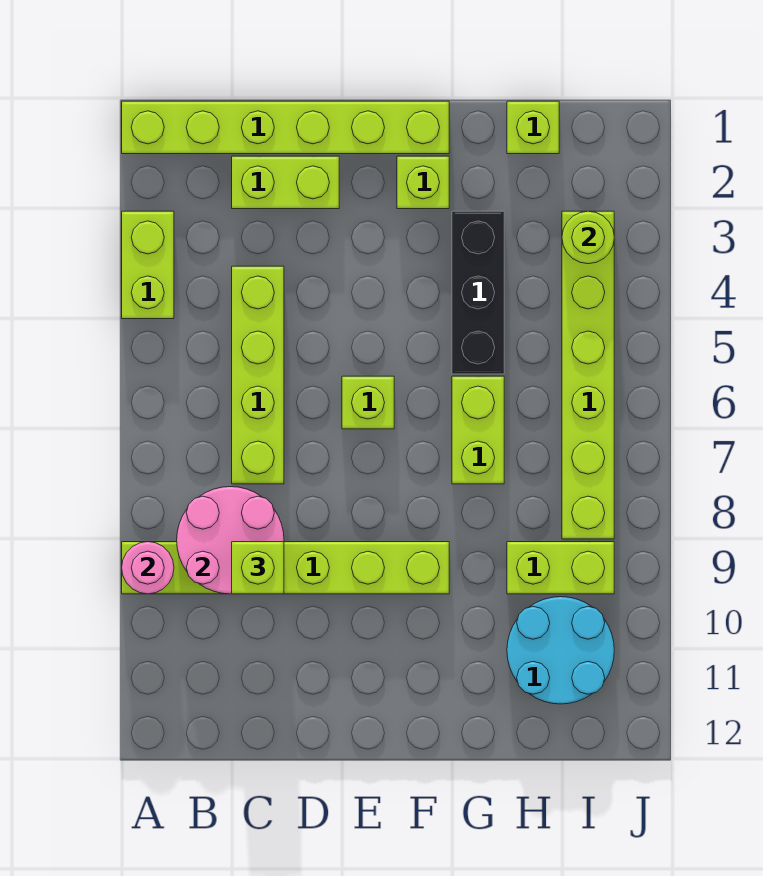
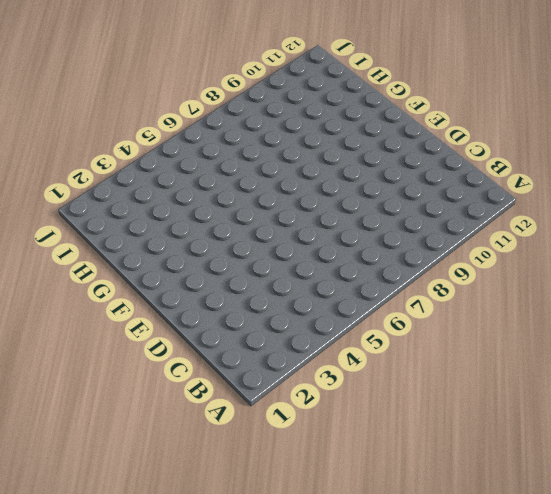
none -> lime brick A1:F1 level 1
none -> lime brick A3:A4 level 1
none -> lime brick A9:F9 level 1

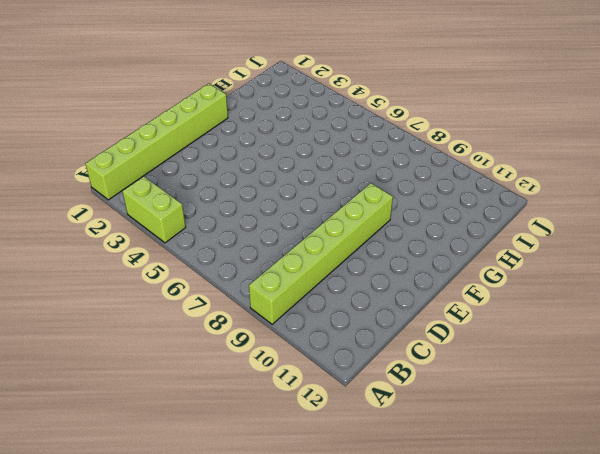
none -> lime brick C2:D2 level 1
none -> lime brick C4:C7 level 1
none -> lime brick E6 level 1

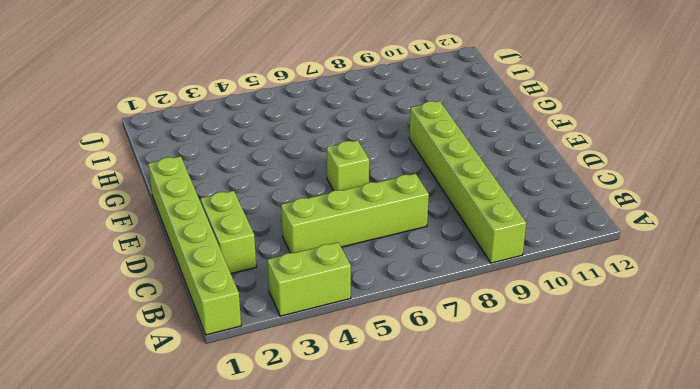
none -> lime brick F2 level 1
none -> black brick G3:G5 level 1
none -> lime brick G6:G7 level 1

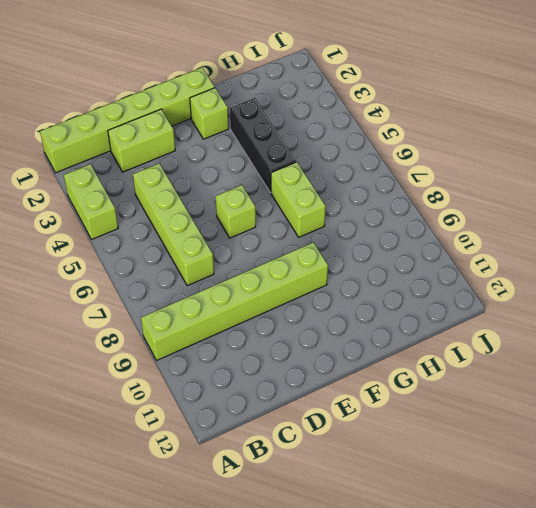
none -> lime brick H1 level 1
none -> lime brick H9:I9 level 1
none -> cyan round brick H10:I11 level 1

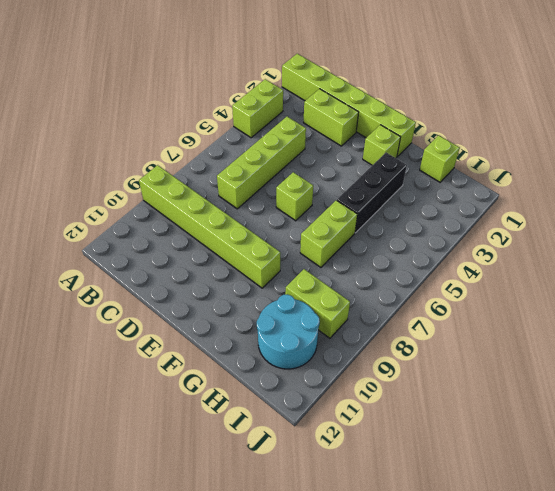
none -> lime brick I3:I8 level 1
none -> pink round brick A9 level 2
none -> pink round brick B8:C9 level 2

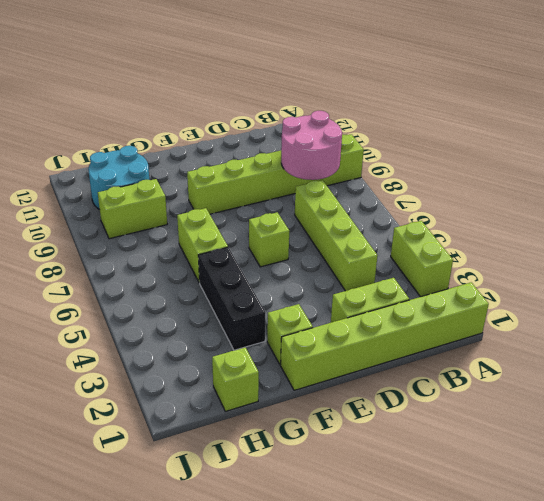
none -> lime brick I3:I8 level 1
none -> pink round brick A9 level 2
none -> lime round brick I3 level 2

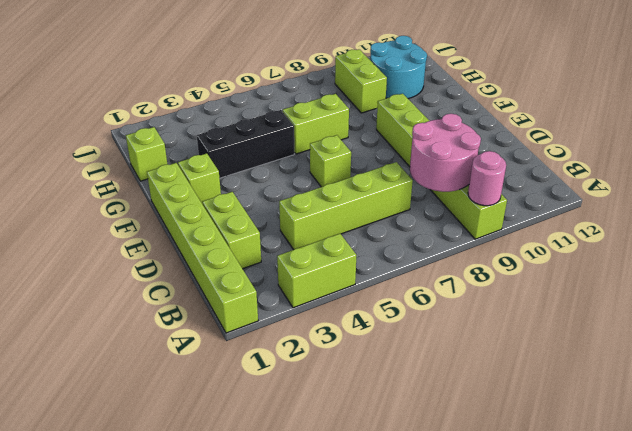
none -> lime brick I3:I8 level 1
none -> lime round brick I3 level 2
none -> lime brick C9 level 3

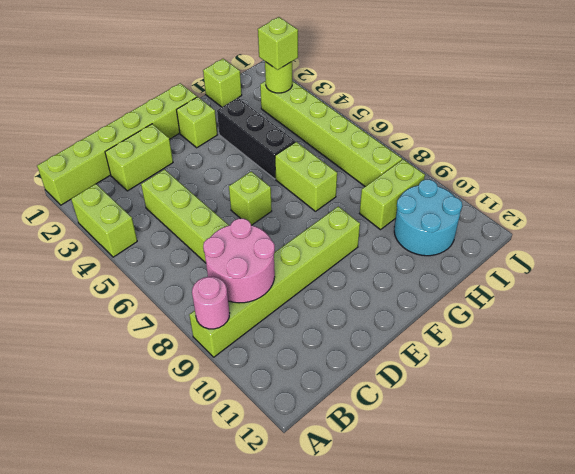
lime brick I3 level 3 -> lime brick C9 level 3

